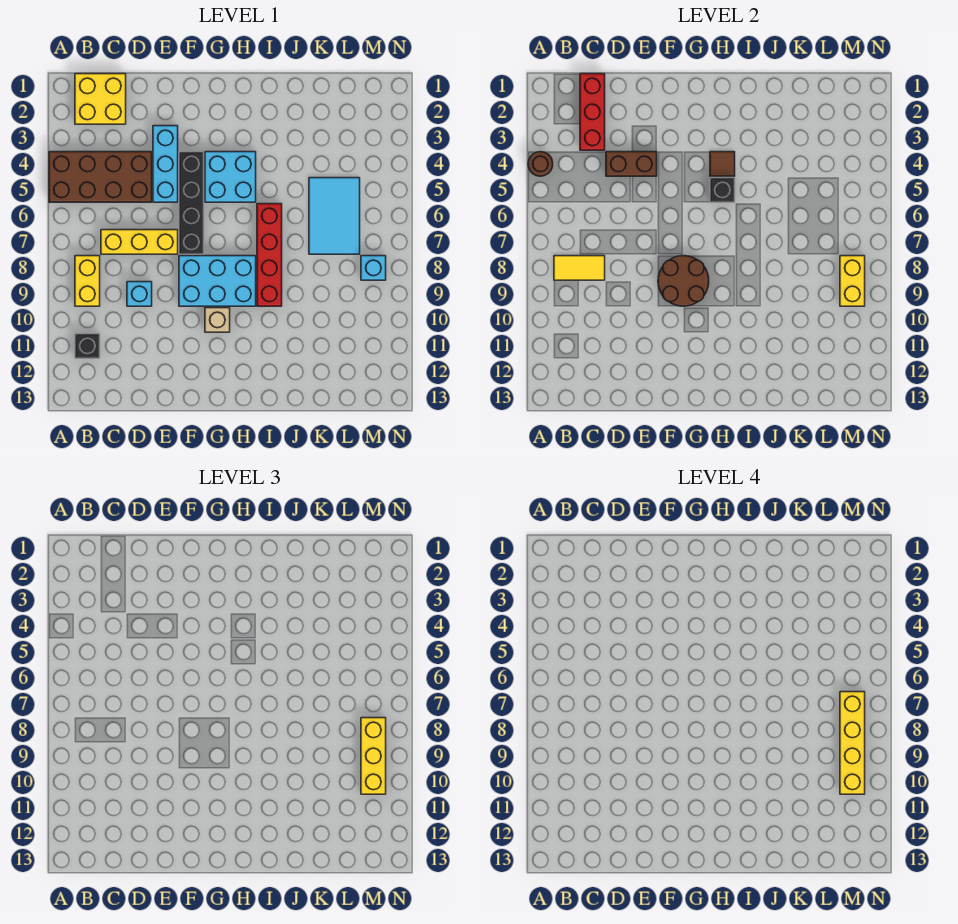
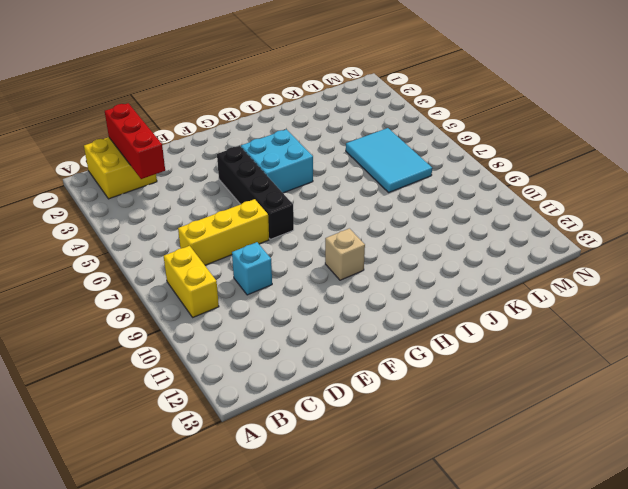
none -> brown brick A4:D5 level 1
none -> black brick B11 level 1
none -> cyan brick E3:E5 level 1

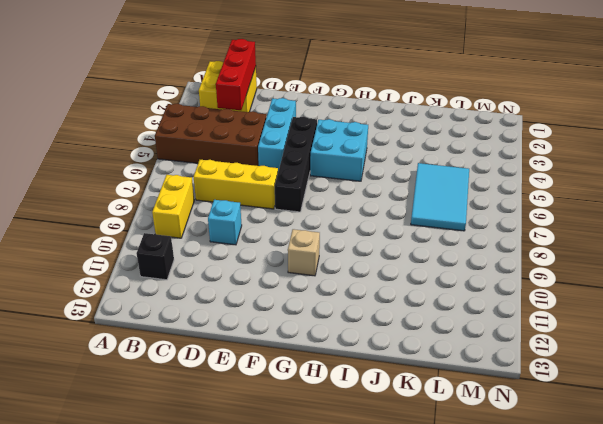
none -> cyan brick F8:H9 level 1
none -> red brick I6:I9 level 1
none -> cyan brick M8 level 1

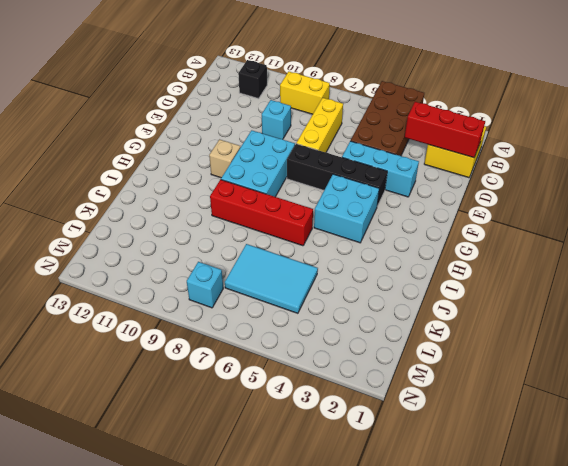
none -> brown round brick A4 level 2
none -> yellow tile B8:C8 level 2
none -> brown brick D4:E4 level 2

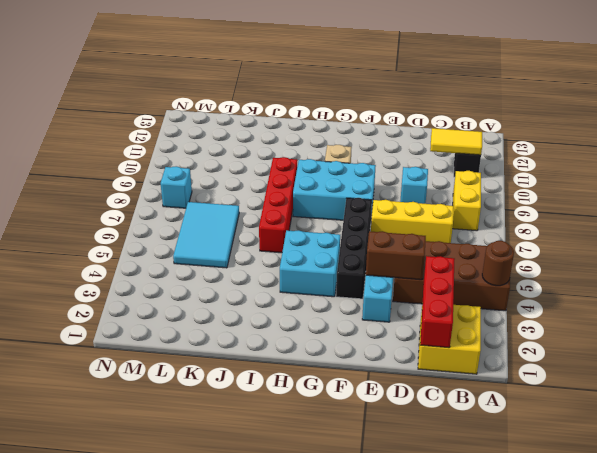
yellow tile B11:C11 level 2 -> yellow tile B8:C8 level 2
none -> brown round brick F8:G9 level 2
none -> brown tile H4 level 2
none -> black brick H5 level 2

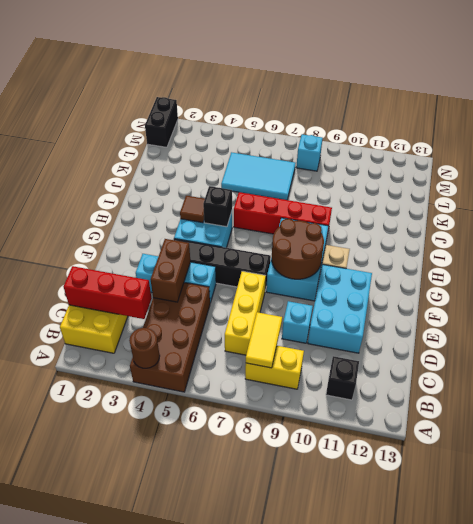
cyan brick D10:F11 level 1 -> none
black brick M1:N1 level 1 -> none
none -> yellow brick M8:M9 level 2
none -> yellow brick M8:M10 level 3
none -> yellow brick M7:M10 level 4

